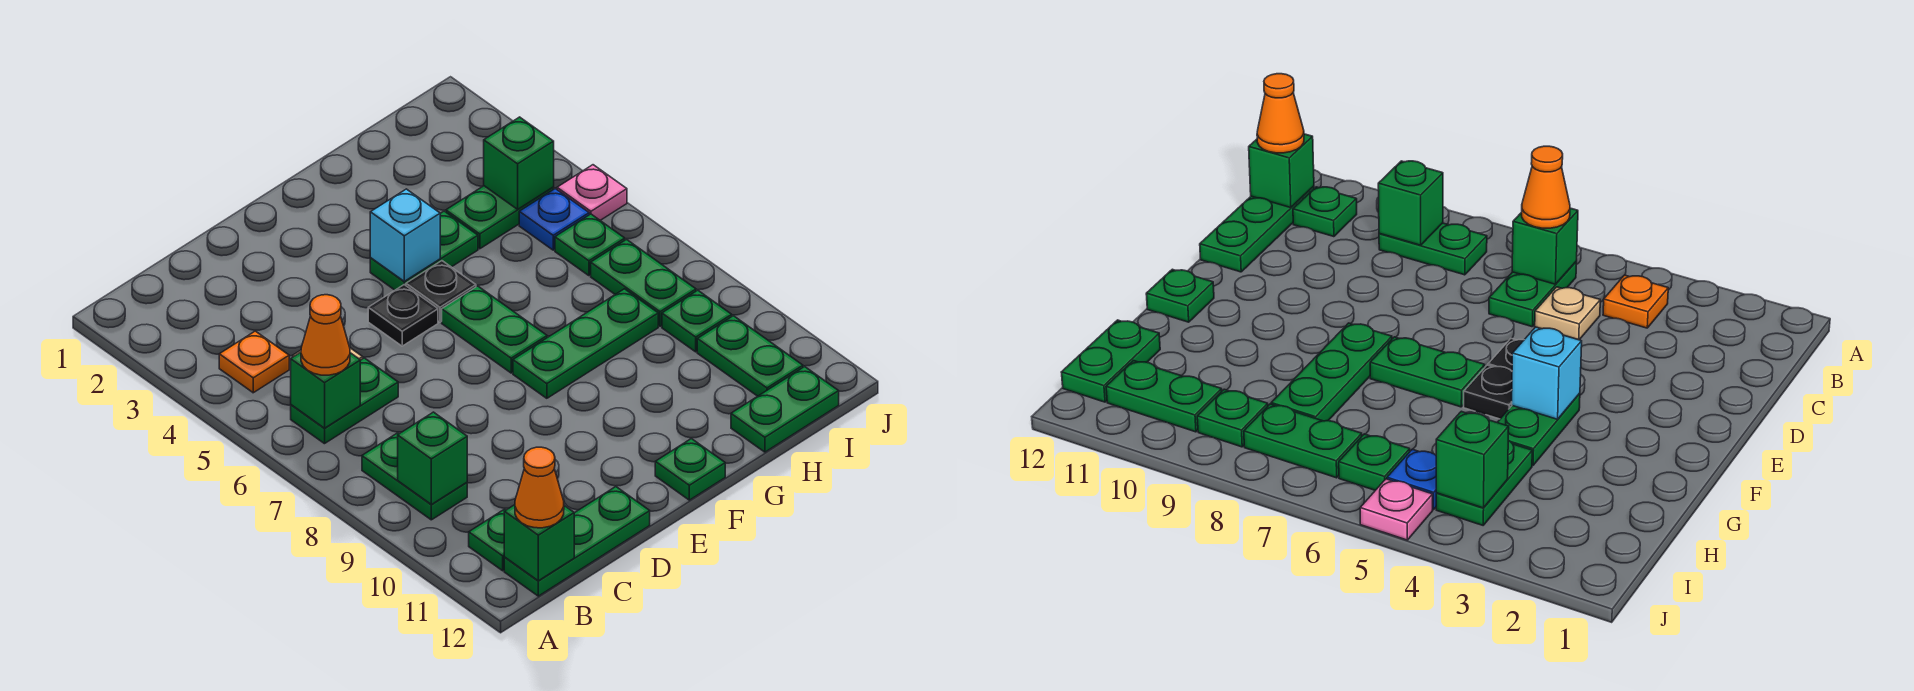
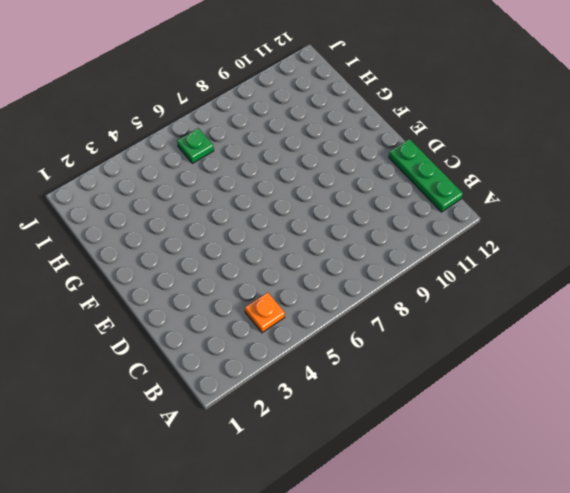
none -> green plate B6:C6 level 1
none -> green plate B8:B9 level 1
none -> green plate B11 level 1

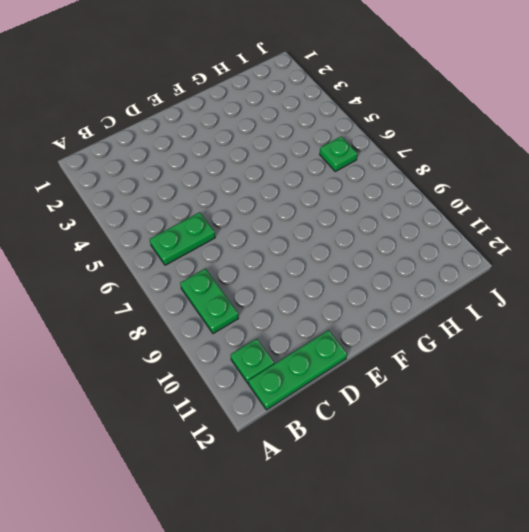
none -> orange plate B4 level 1
none -> tan plate C5 level 1
none -> black plate E5 level 1

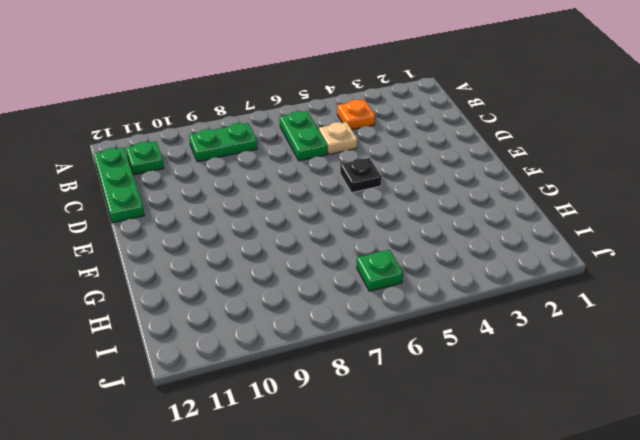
none -> green plate F4:G4 level 1
none -> black plate F5 level 1
none -> green plate F6:F7 level 1

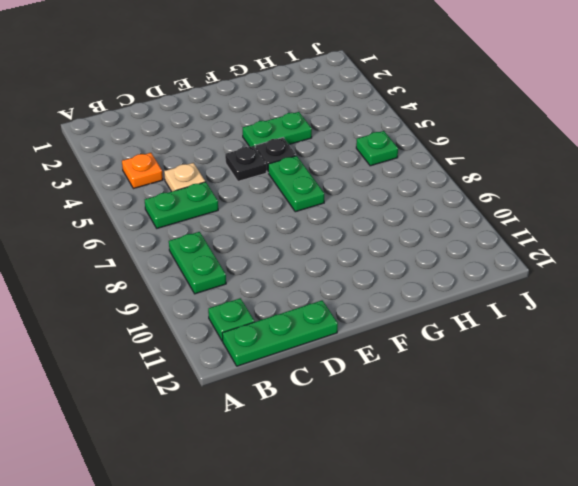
none -> green plate F8:H8 level 1
none -> green plate F12 level 1
none -> green plate H4:I4 level 1

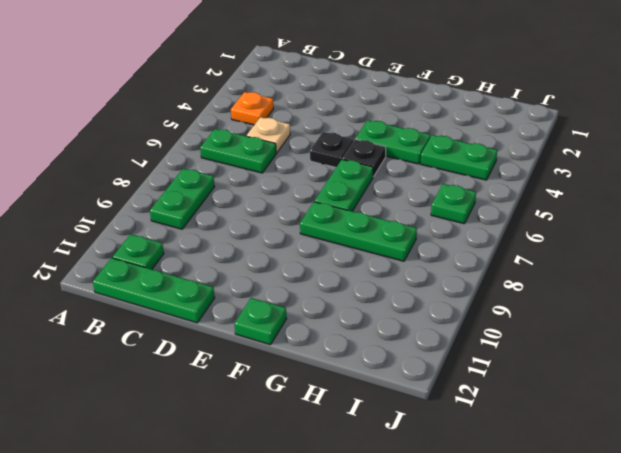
none -> green plate H12:I12 level 1
none -> blue plate I5 level 1
none -> green plate I7:I8 level 1

